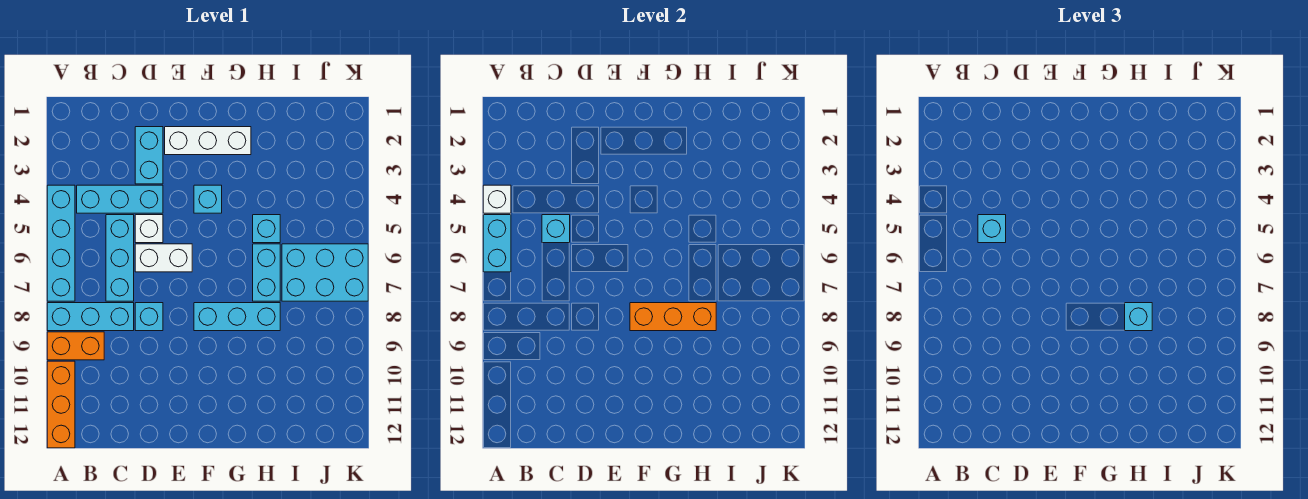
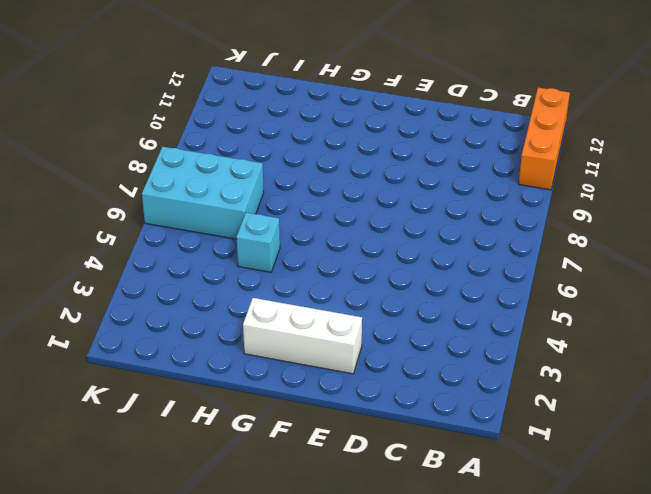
none -> cyan brick A4:A7 level 1
none -> cyan brick A8:C8 level 1
none -> orange brick A9:B9 level 1

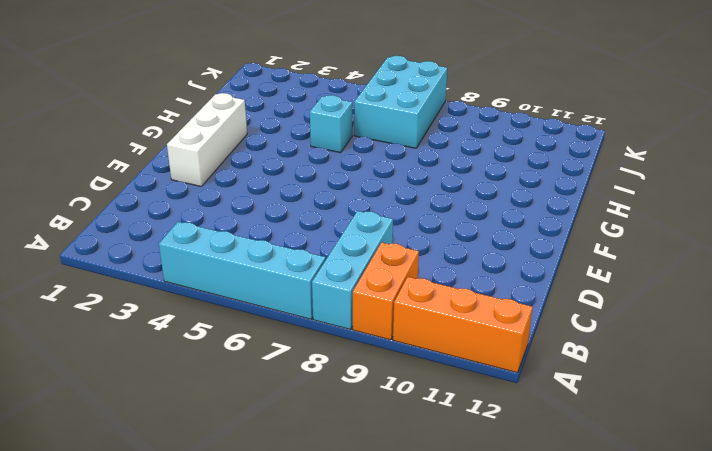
none -> cyan brick B4:D4 level 1
none -> cyan brick C5:C7 level 1
none -> cyan brick D2:D3 level 1

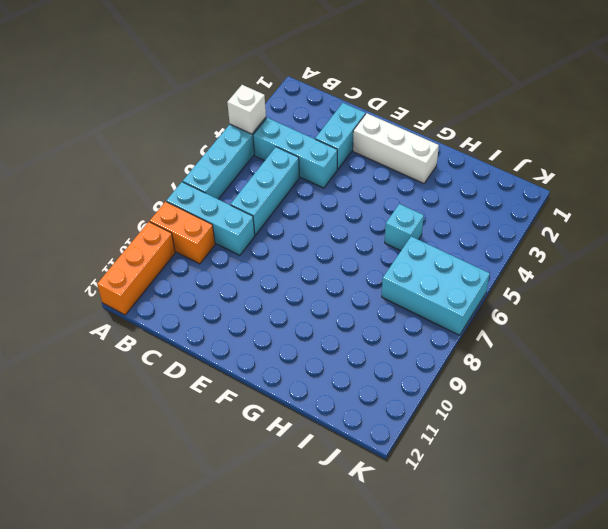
none -> white brick D5 level 1
none -> white brick D6:E6 level 1
none -> cyan brick D8 level 1

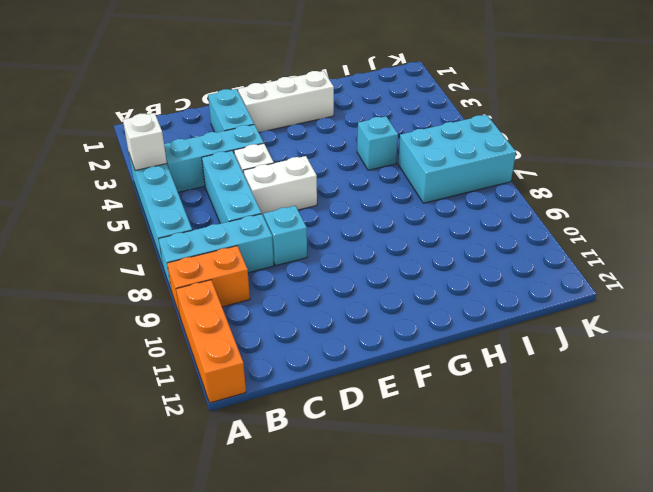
none -> cyan brick F4 level 1
none -> cyan brick F8:H8 level 1
none -> cyan brick H6:H7 level 1

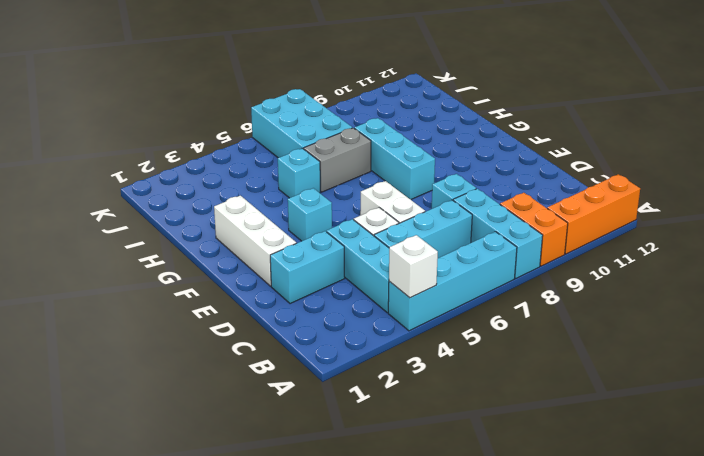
grey brick H6:H7 level 1 -> cyan brick H6:H7 level 1
none -> cyan brick A5:A6 level 2
none -> cyan brick C5 level 2
none -> orange brick F8:H8 level 2

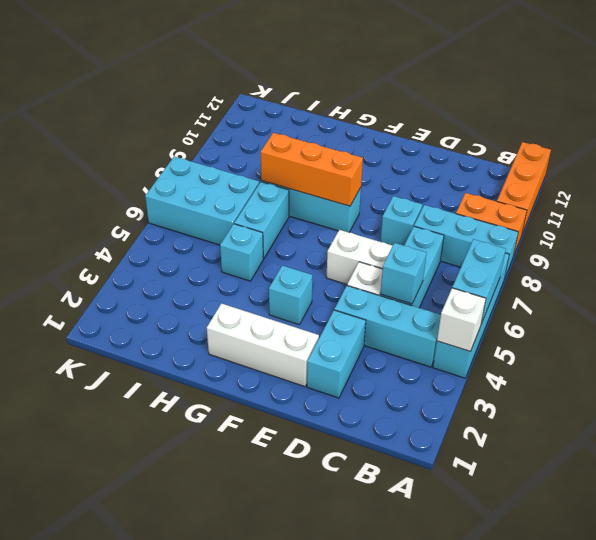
none -> cyan brick C5 level 3
none -> cyan brick H8 level 3

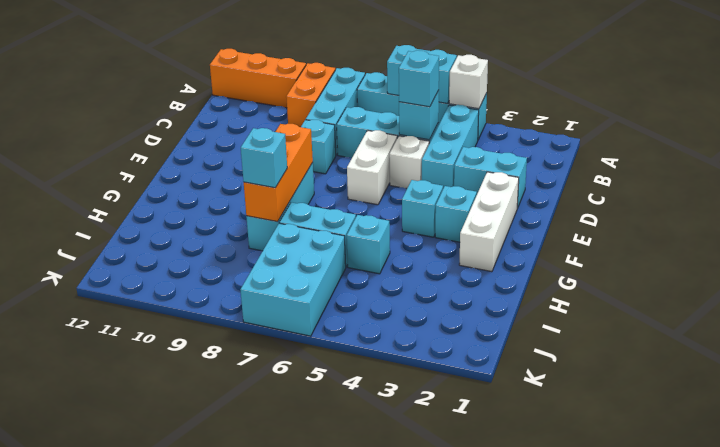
cyan brick F3 level 1 -> none

